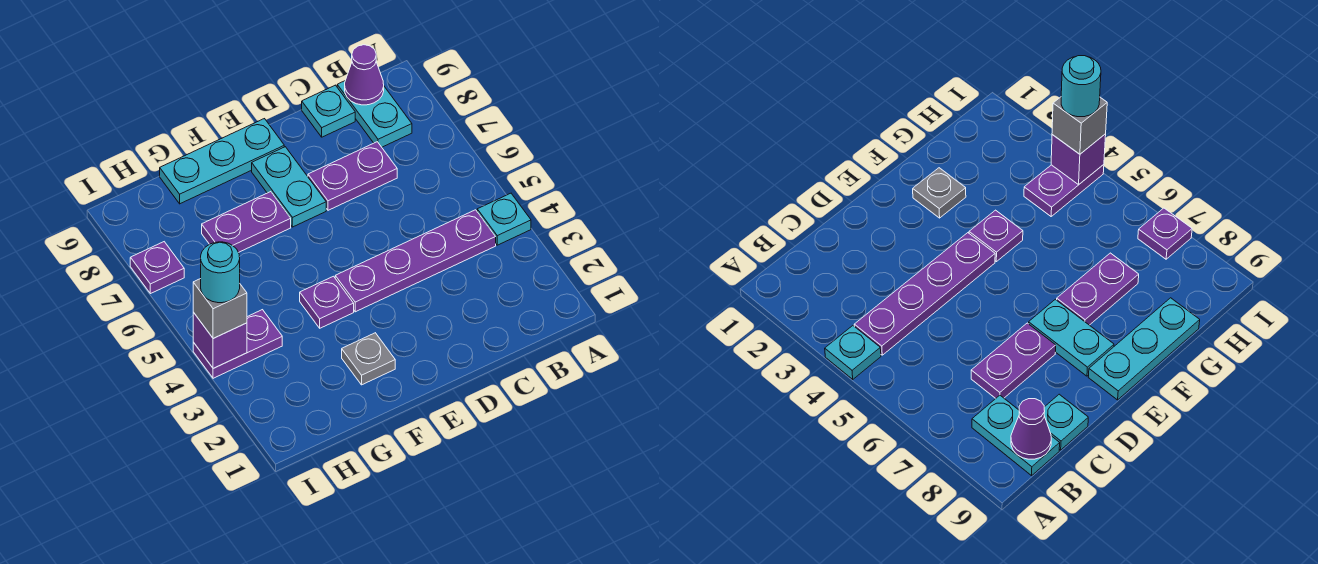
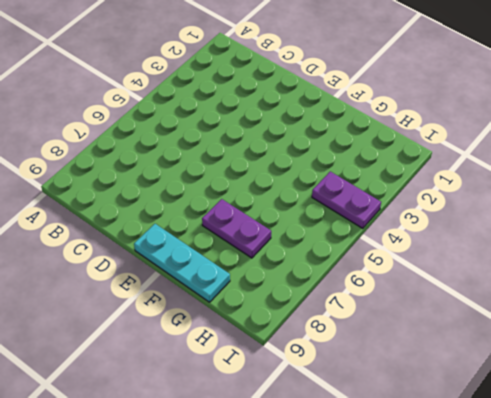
none -> cyan plate A4 level 1
none -> purple plate B4:E4 level 1
none -> cyan plate B8:B9 level 1

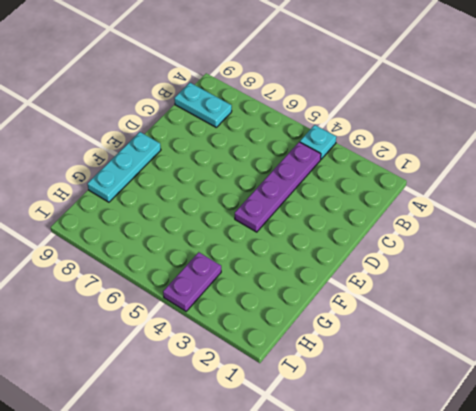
none -> purple plate C7:D7 level 1
none -> cyan plate C9 level 1
none -> cyan plate E7:E8 level 1

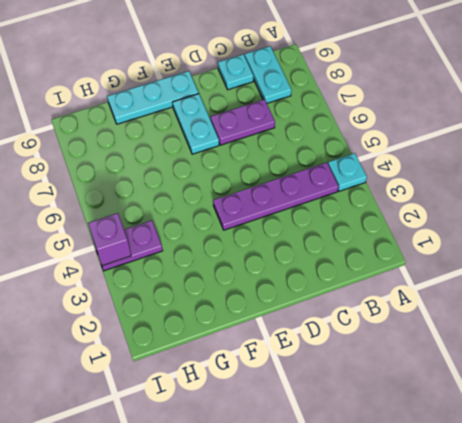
none -> grey plate F2 level 1
none -> purple plate F4 level 1
none -> purple plate F7:G7 level 1

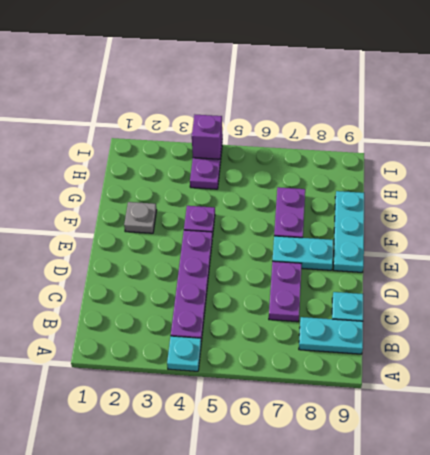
none -> purple plate I7 level 1
none -> purple cone B9 level 2
none -> grey brick I4 level 3

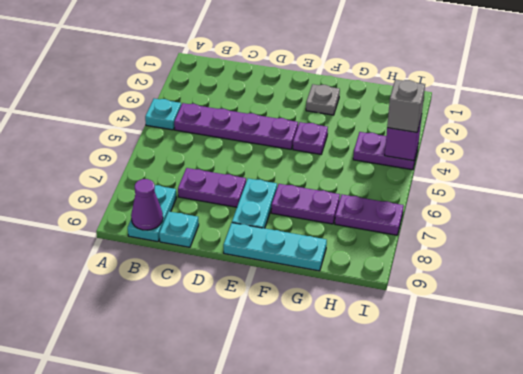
purple plate H7:I7 level 1 -> purple plate I7 level 1
none -> cyan round brick I4 level 4

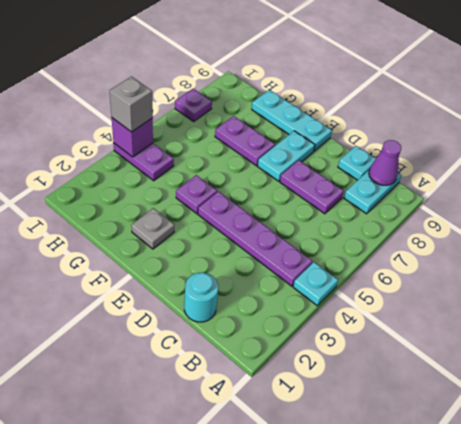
cyan round brick C1 level 1 -> cyan round brick I4 level 4

